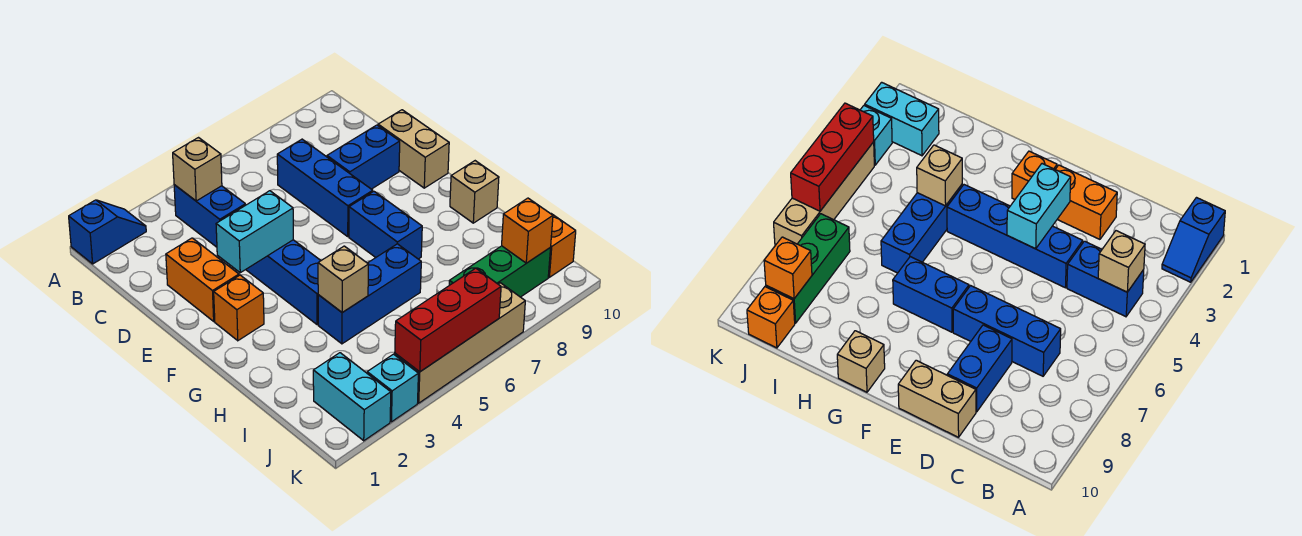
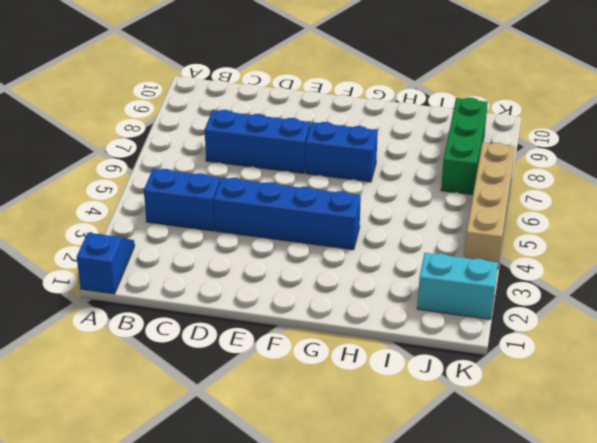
none -> orange brick D2:E2 level 1
none -> blue brick D8:D9 level 1
none -> tan brick D10:E10 level 1

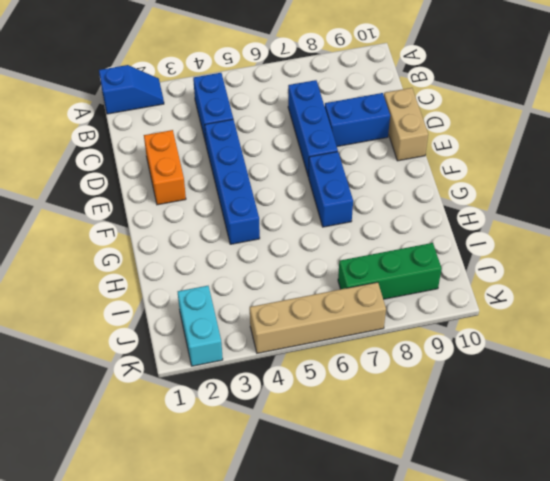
none -> orange brick F2 level 1
none -> tan brick G10 level 1
none -> blue brick H4:H6 level 1

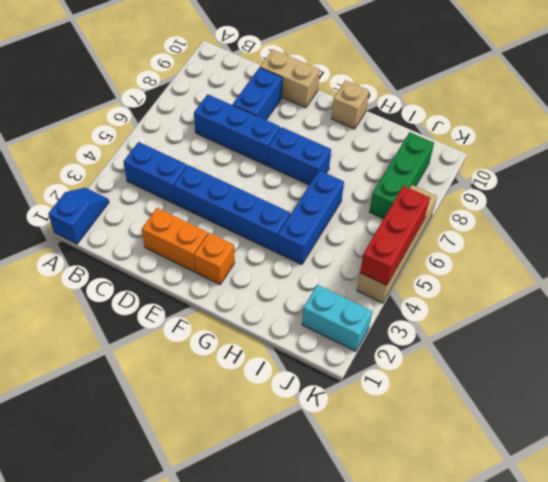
none -> orange brick J10 level 1
none -> cyan brick K3 level 1
none -> tan brick B4 level 2

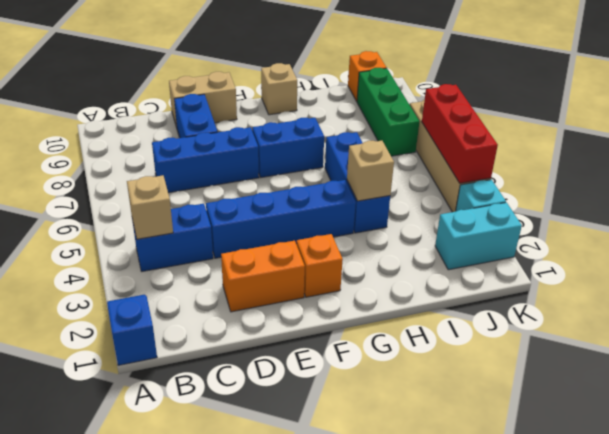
none -> cyan brick E3:E4 level 2
none -> orange brick J9 level 2

